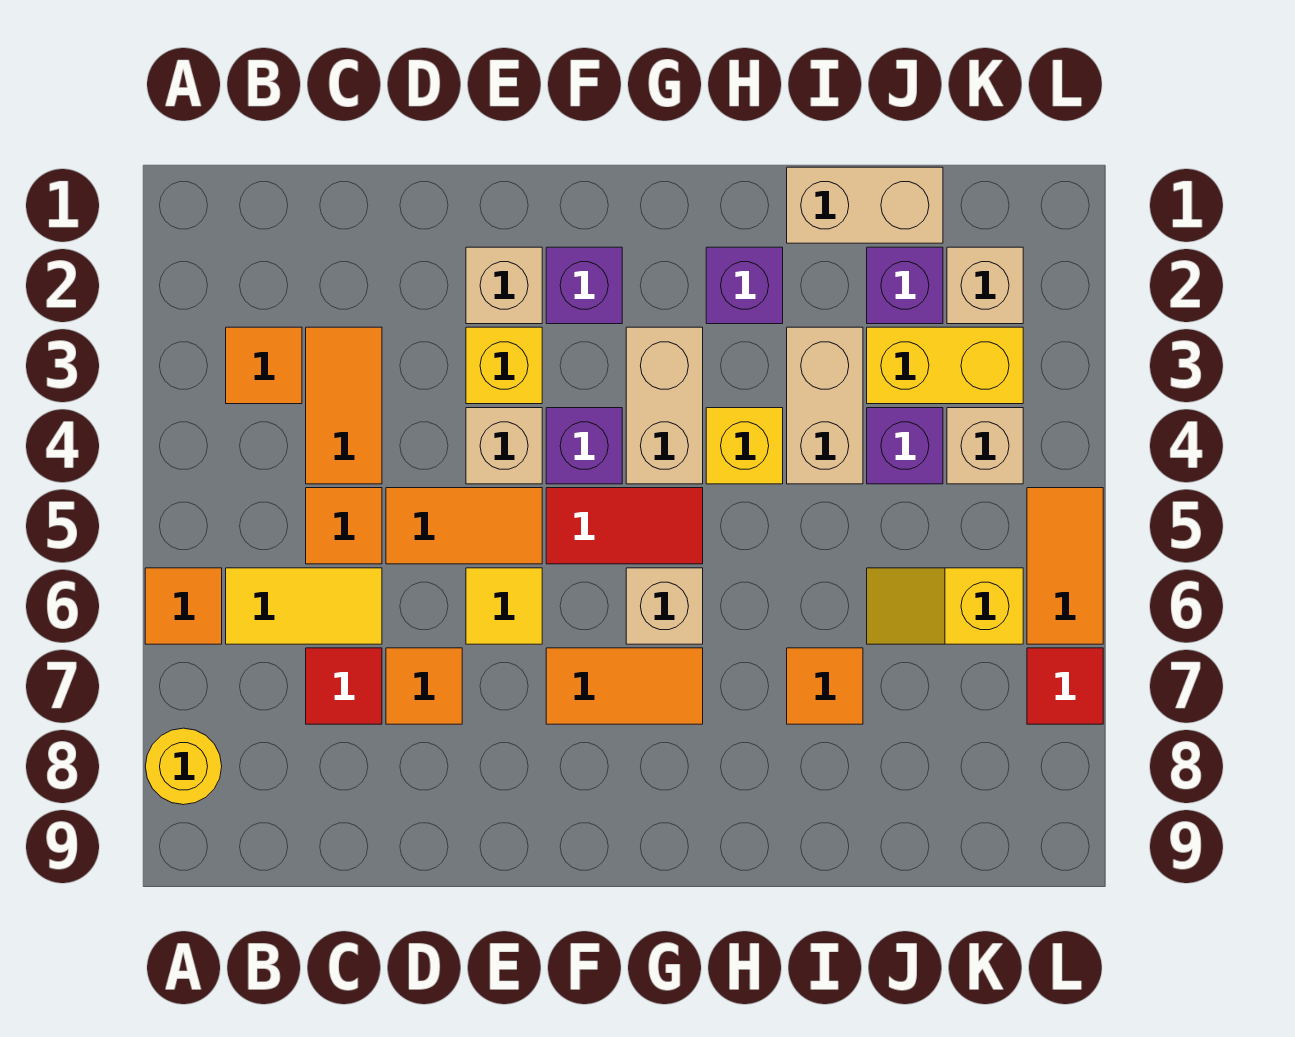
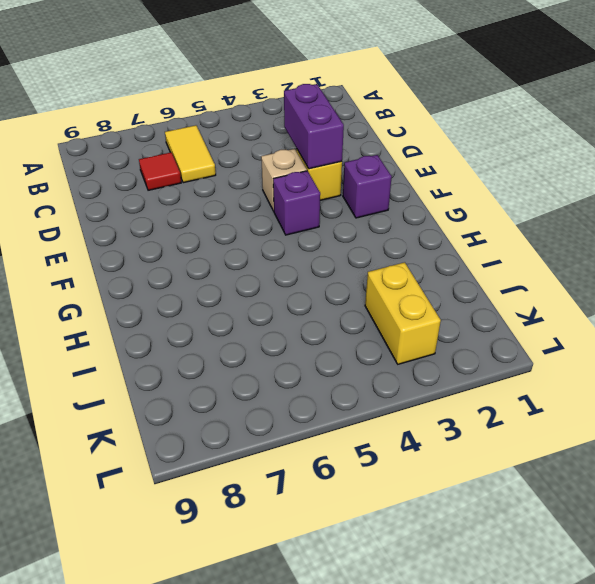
purple brick D3:E3 level 2 -> none
none -> orange tile A6 level 1
none -> yellow round brick A8 level 1
none -> orange tile B3 level 1
none -> orange tile C3:C4 level 1

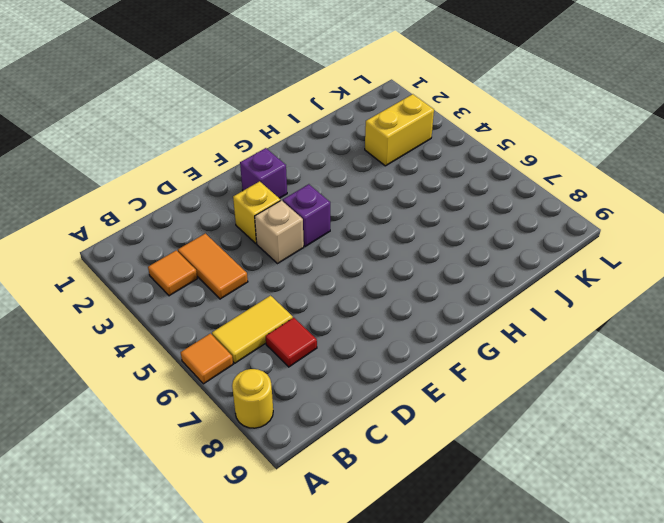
none -> orange tile C5 level 1
none -> orange tile D5:E5 level 1
none -> orange tile D7 level 1
none -> tan brick E2 level 1

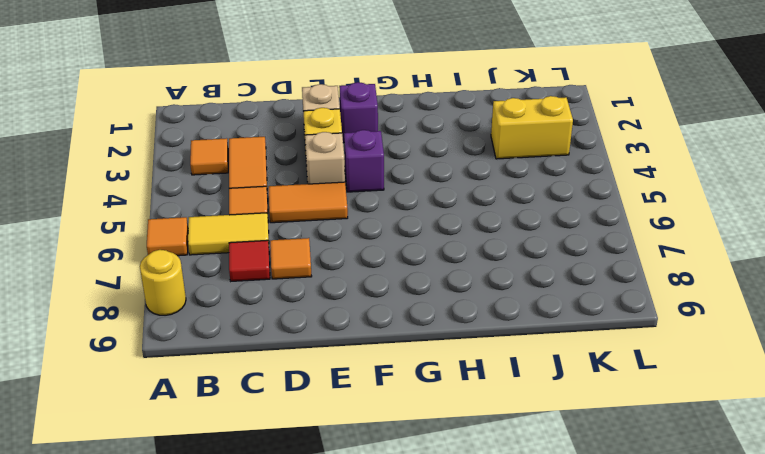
none -> yellow tile E6 level 1
none -> red tile F5:G5 level 1
none -> orange tile F7:G7 level 1
none -> tan brick G3:G4 level 1

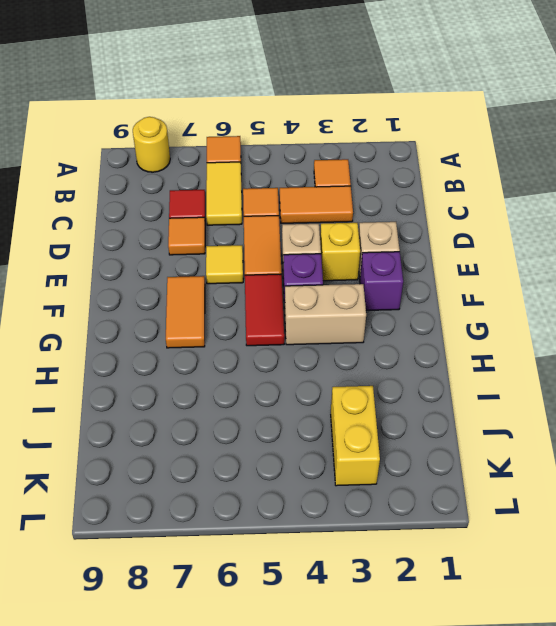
none -> tan brick G6 level 1
none -> purple brick H2 level 1
none -> yellow brick H4 level 1
none -> tan brick I1:J1 level 1

